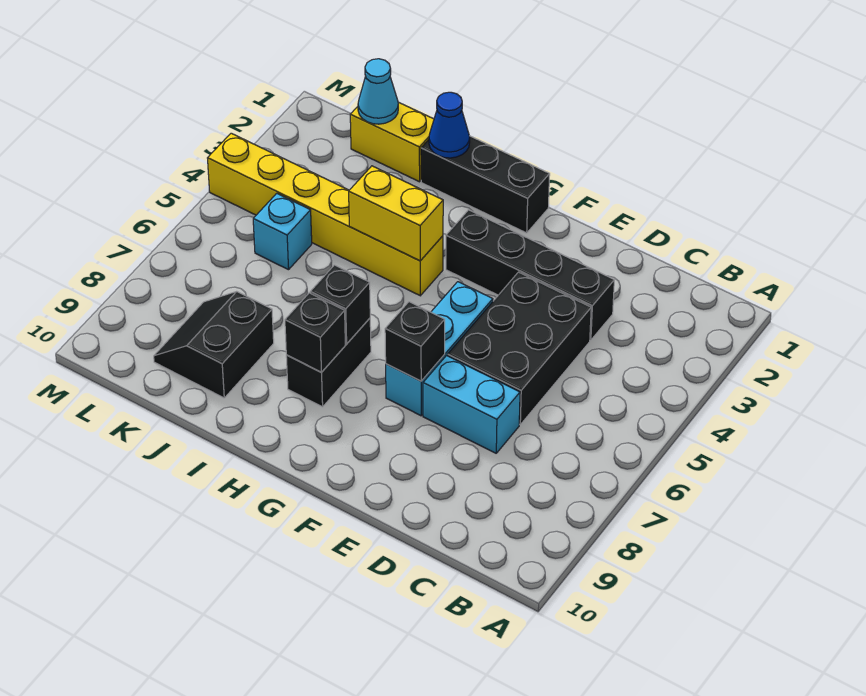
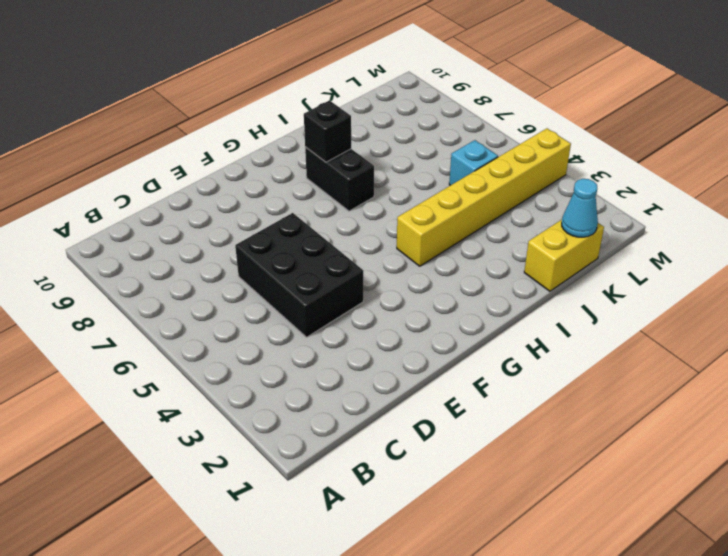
none -> black brick D3:G3 level 1
none -> cyan brick D7:E7 level 1
none -> cyan brick F5:F7 level 1

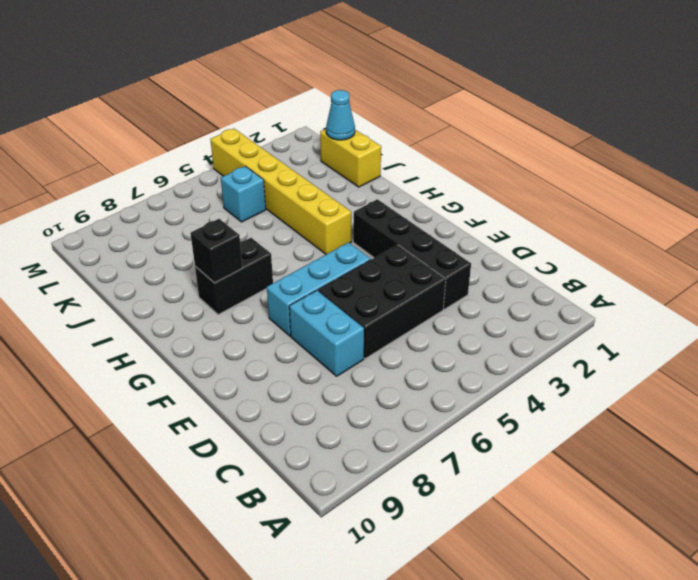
none -> black brick G1:I1 level 1
none -> black slope J8:K9 level 1 top J
none -> black brick F7 level 2

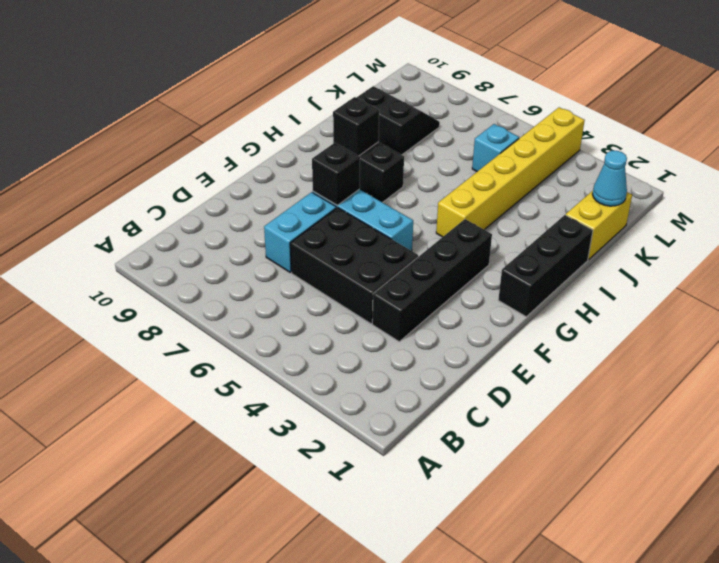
none -> yellow brick H4:I4 level 2
none -> black brick H7 level 2
none -> blue cone I1 level 2

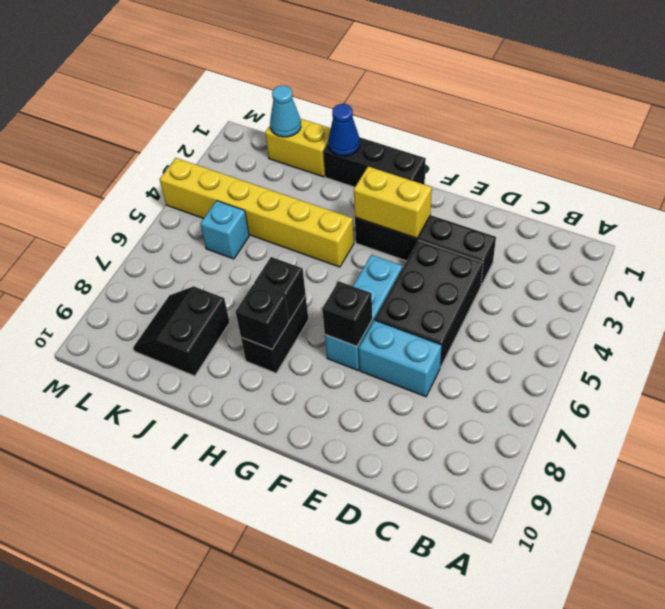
yellow brick F3:G3 level 2 -> yellow brick H4:I4 level 2

